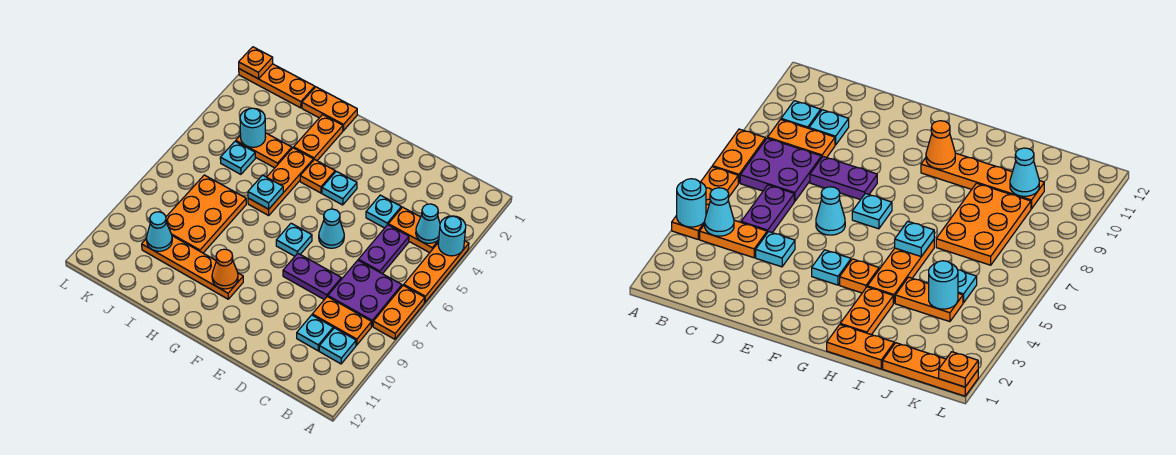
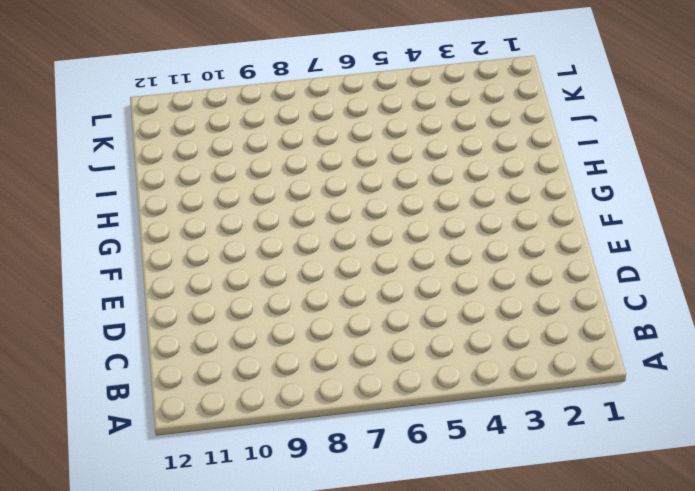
none -> orange plate A4:A6 level 1
none -> orange plate A7:A8 level 1
none -> orange plate B4:C4 level 1

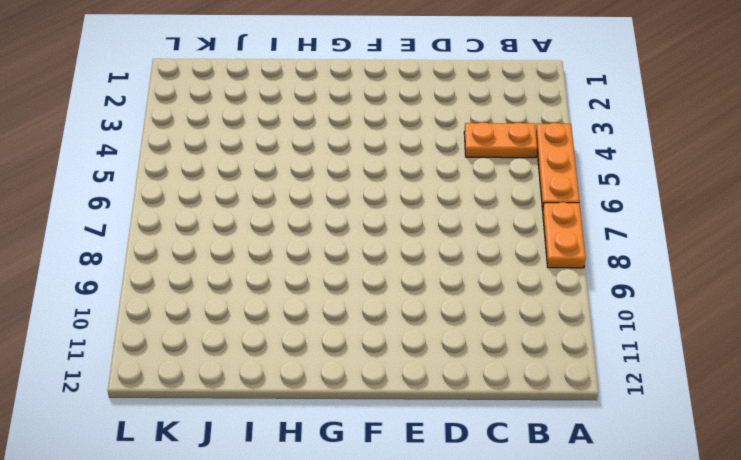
none -> purple plate B7:C8 level 1
none -> orange plate B9:C9 level 1
none -> cyan plate B10 level 1

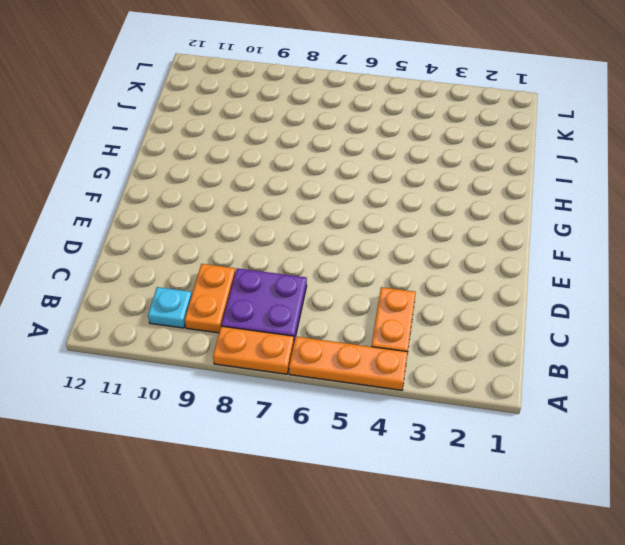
none -> purple plate C5:C6 level 1
none -> cyan plate C10 level 1
none -> cyan plate D4 level 1

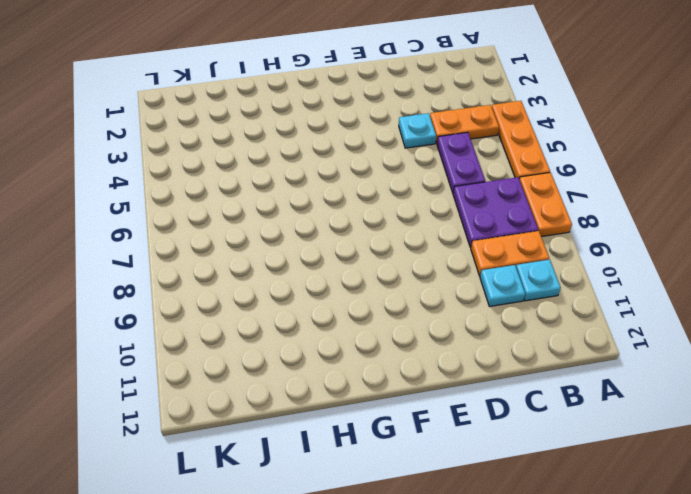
none -> purple plate D8:E8 level 1
none -> cyan cone E6 level 1
none -> cyan plate F4 level 1

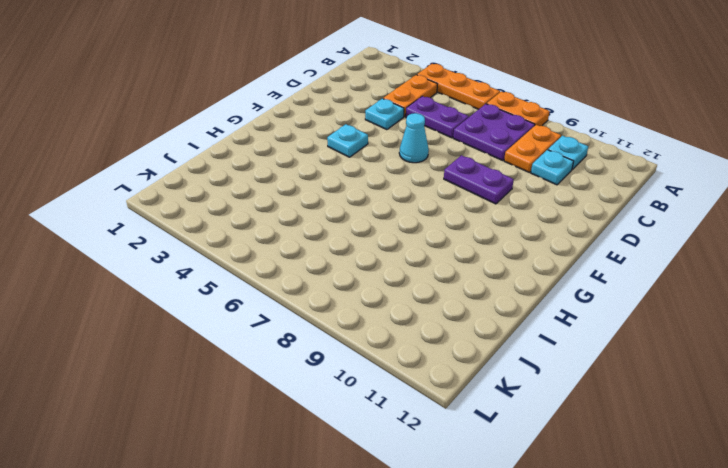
purple plate E8:E9 level 1 -> purple plate D8:E8 level 1
none -> cyan plate F7 level 1
none -> orange plate G4 level 1
none -> orange plate G10:J10 level 1

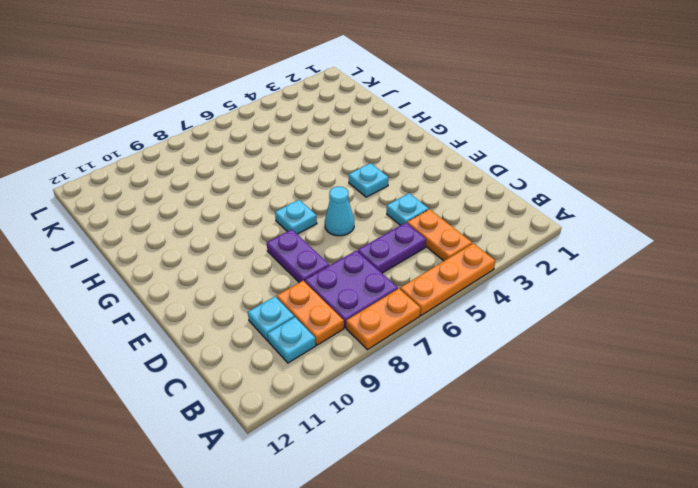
none -> orange plate G4 level 1
none -> orange plate G10:J10 level 1
none -> orange plate H1:I1 level 1

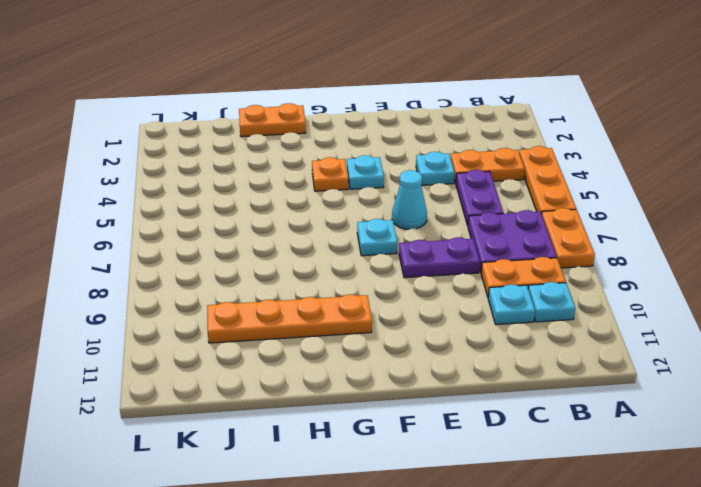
none -> orange plate H2:H3 level 1
none -> orange plate H4:H6 level 1
none -> orange plate I4:J4 level 1

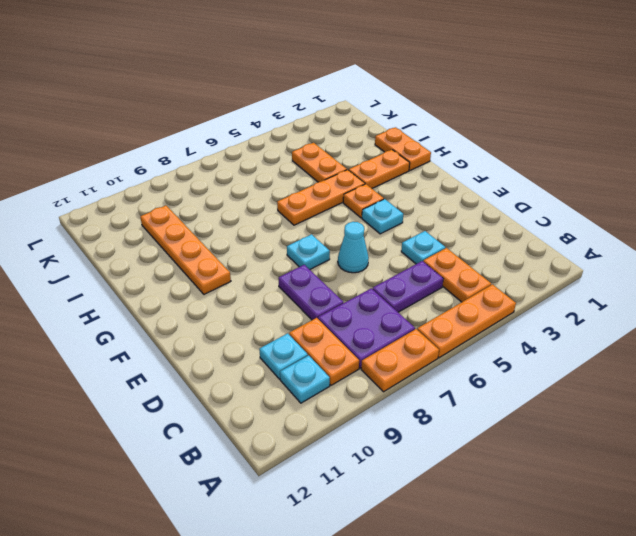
none -> orange plate I7:J9 level 1
none -> orange plate J1:L1 level 1
none -> cyan plate J5 level 1

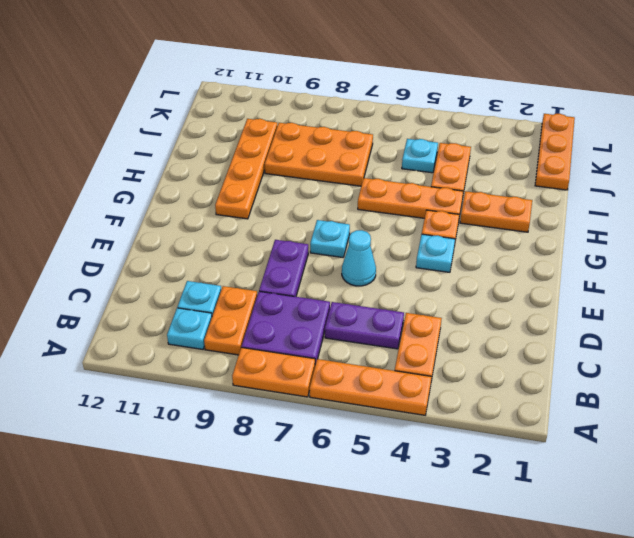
none -> cyan plate D4 level 1
none -> orange plate H1:I1 level 1
none -> cyan round brick A4 level 2

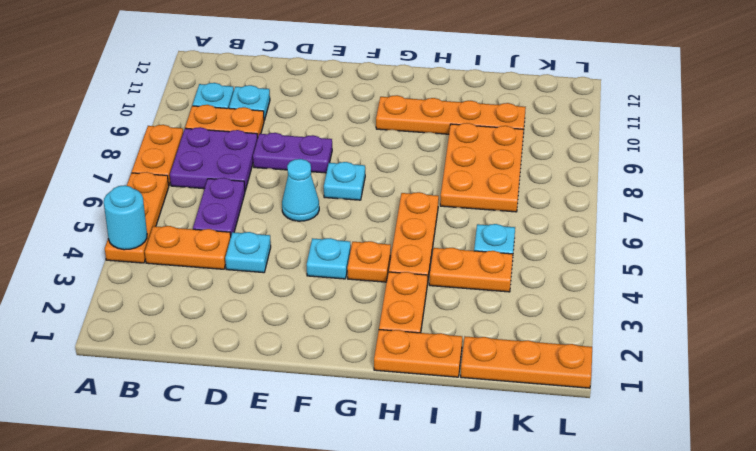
none -> cyan cone B4 level 2
none -> orange cone G10 level 2
none -> cyan plate H6 level 2

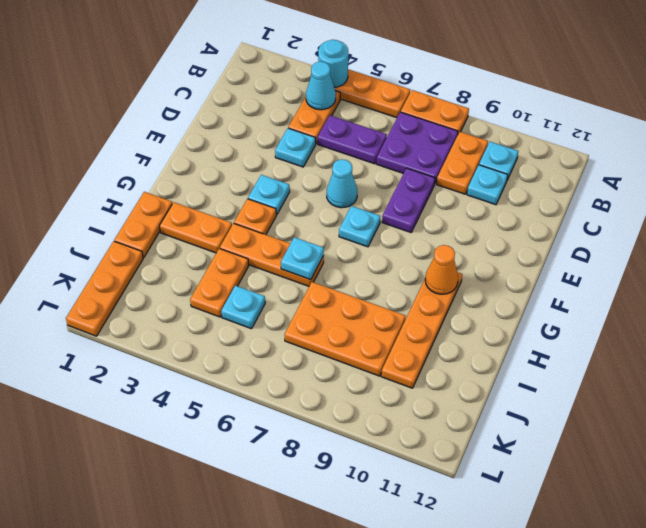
none -> cyan round brick J4 level 2
none -> cyan cone J10 level 2
none -> orange plate L1 level 2

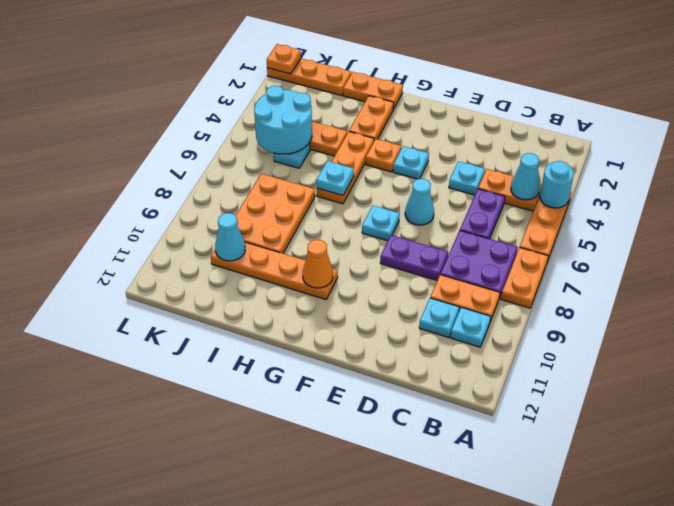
cyan round brick J4:K5 level 2 -> cyan round brick J4 level 2

